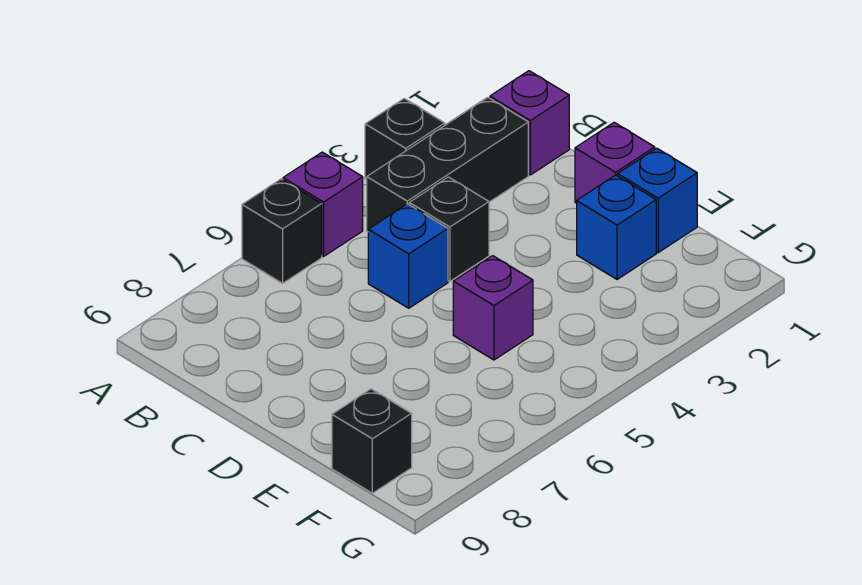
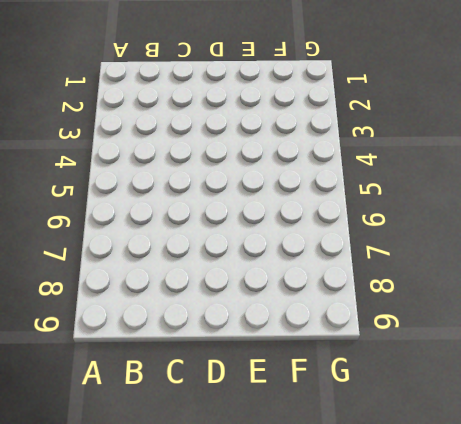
none -> black brick A3 level 1
none -> purple brick A5 level 1
none -> black brick A6 level 1

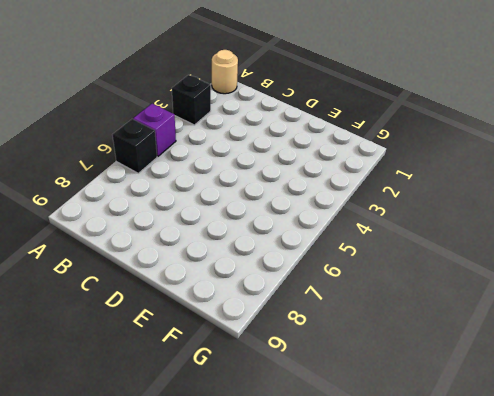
tan round brick A1 level 1 -> none
none -> purple brick B1 level 1
none -> black brick B2:B4 level 1
none -> black brick C4 level 1

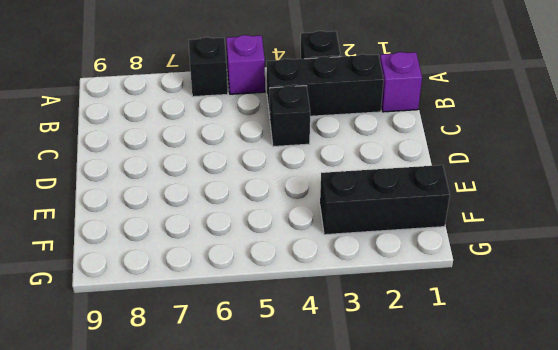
black brick F1:F3 level 1 -> none
none -> blue brick C5 level 1
none -> purple brick D1 level 1
none -> blue brick E1 level 1

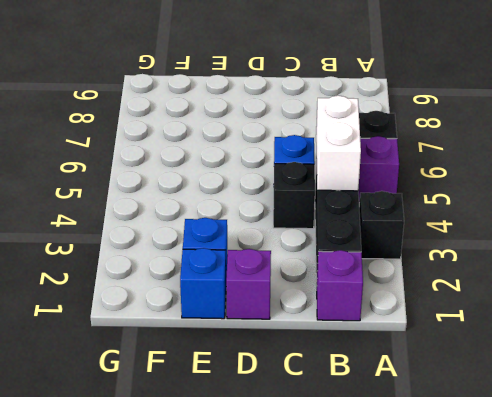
white brick B4:B5 level 2 -> none
none -> purple brick E5 level 1
none -> black brick F9 level 1

